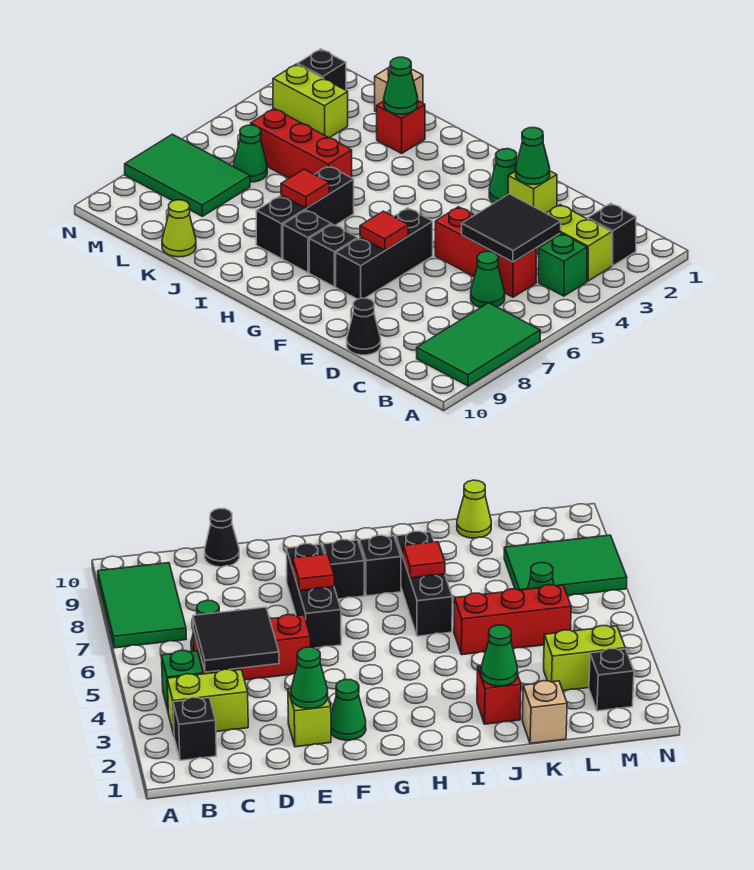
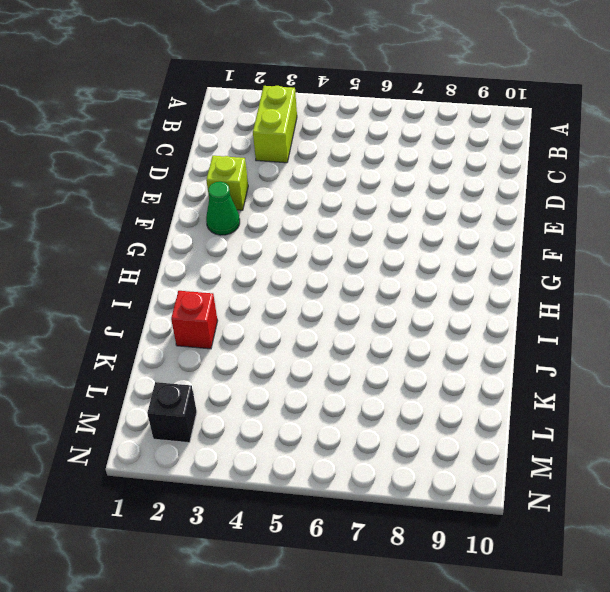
none -> green tile A7:B9 level 1
none -> black brick B2 level 1
none -> green brick B4 level 1

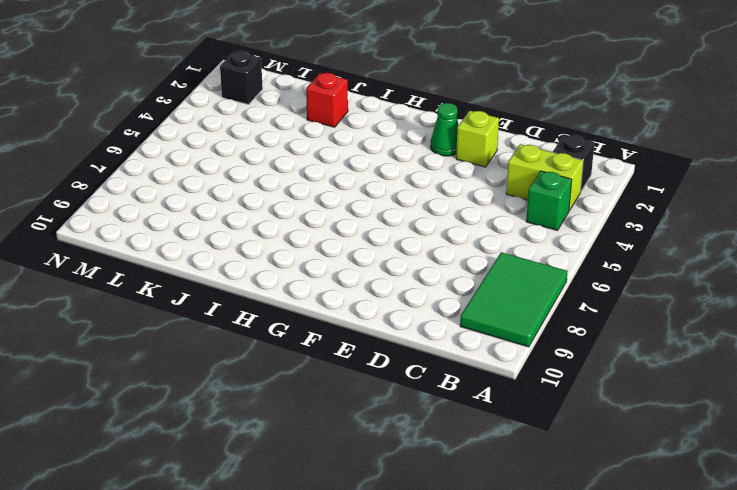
none -> red brick C5:E5 level 1
none -> green cone C6 level 1
none -> black cone D10 level 1

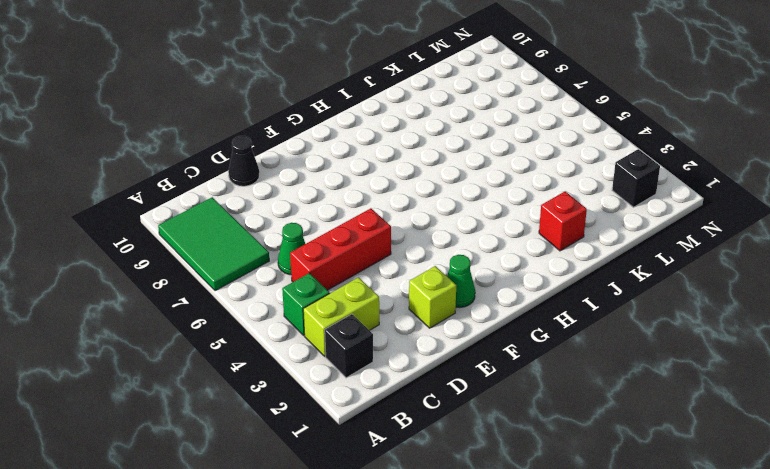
none -> black brick F6:F8 level 1
none -> black brick G8 level 1
none -> black brick H8 level 1

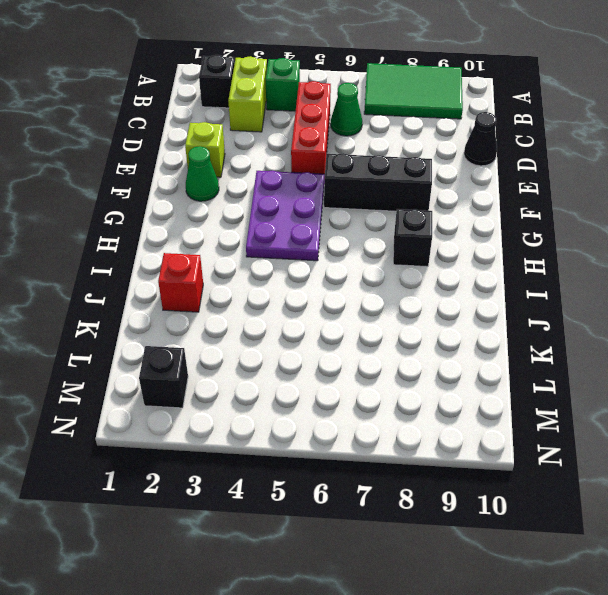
purple plate F4:H5 level 1 -> none
none -> black brick G8 level 1
none -> black brick I6:I8 level 1
none -> red brick J5:L5 level 1

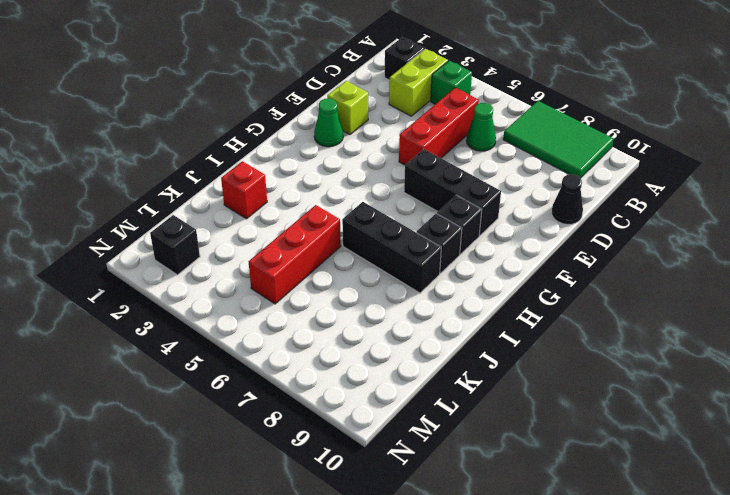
none -> tan brick K1 level 1
none -> lime cone K10 level 1
none -> lime brick L3:M3 level 1

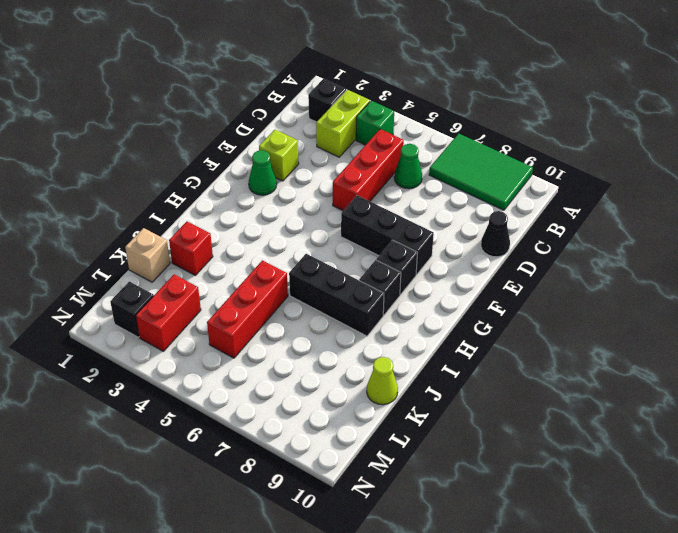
red brick L3:M3 level 1 -> lime brick L3:M3 level 1
none -> green cone L6 level 1
none -> green tile L7:N8 level 1
none -> black tile C4:D5 level 2

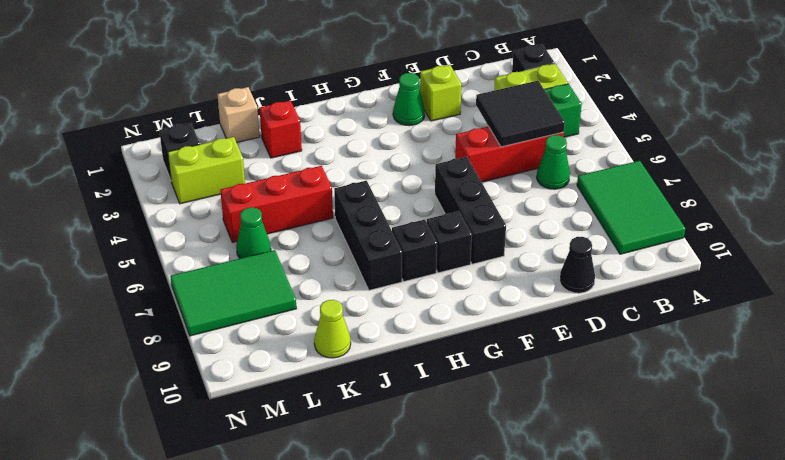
none -> green cone E2 level 2
none -> red tile F7 level 2
none -> red tile I7 level 2

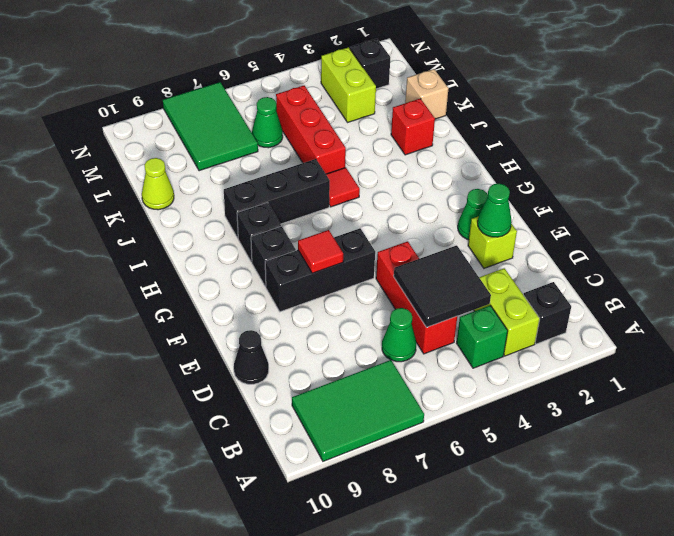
red tile I5 level 1 -> red tile I7 level 2
none -> green cone J2 level 2

